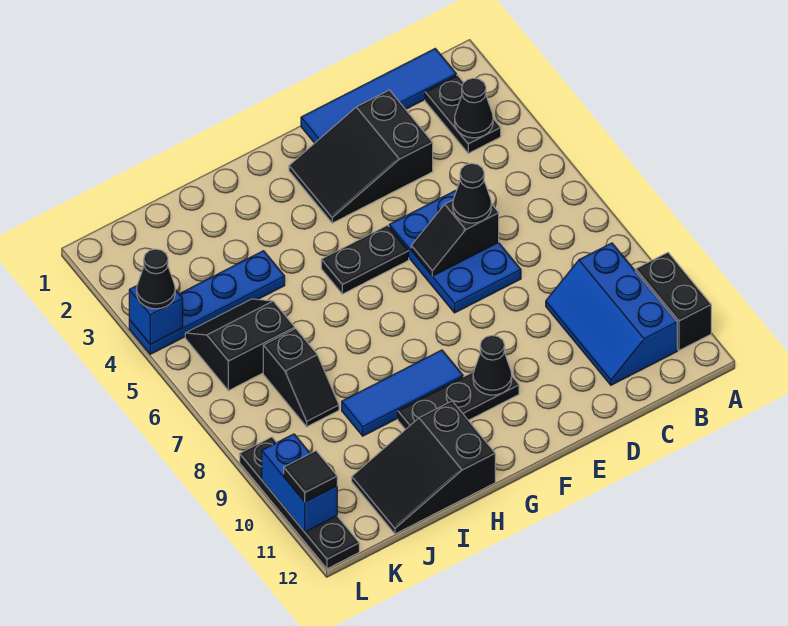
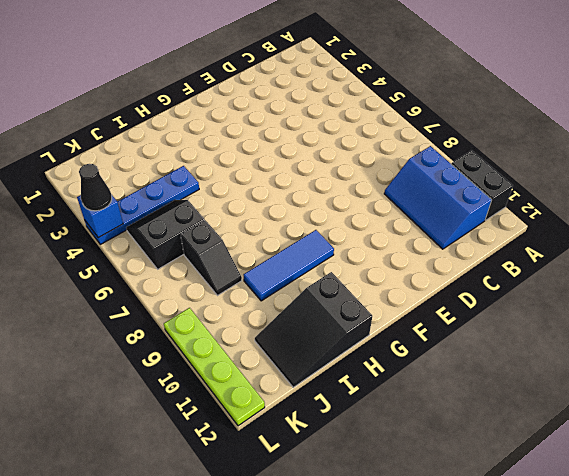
lime plate L9:L12 level 1 -> black plate L9:L12 level 1
none -> blue tile B1:E1 level 1
none -> black plate B2:B3 level 1
none -> black slope D2:F3 level 1 top D

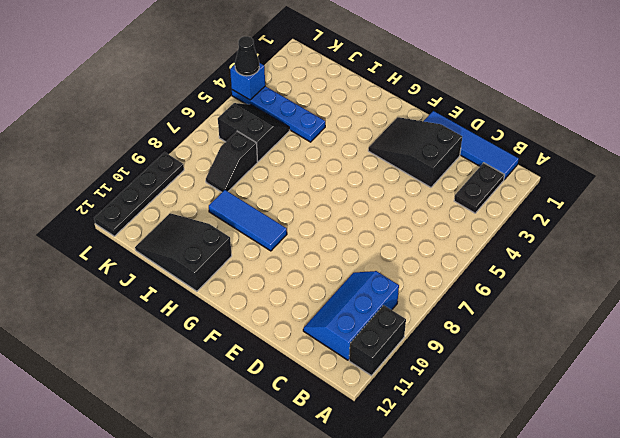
none -> blue plate D5:E7 level 1
none -> black plate F5:G5 level 1
none -> black plate F10:H10 level 1

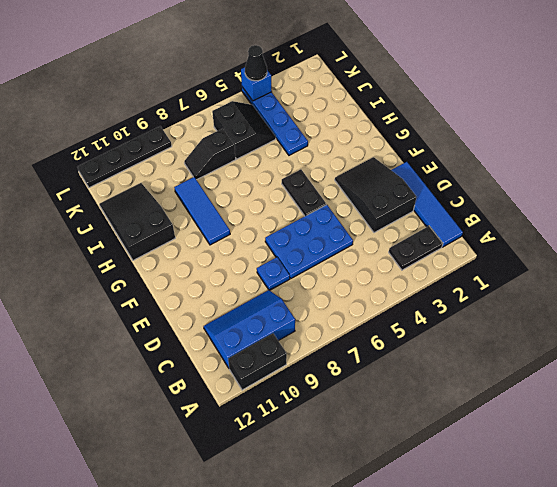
blue plate D8 level 1 -> none
none -> black plate F10:H10 level 1
none -> black cone B3 level 2
none -> black slope D6:E6 level 2 top D

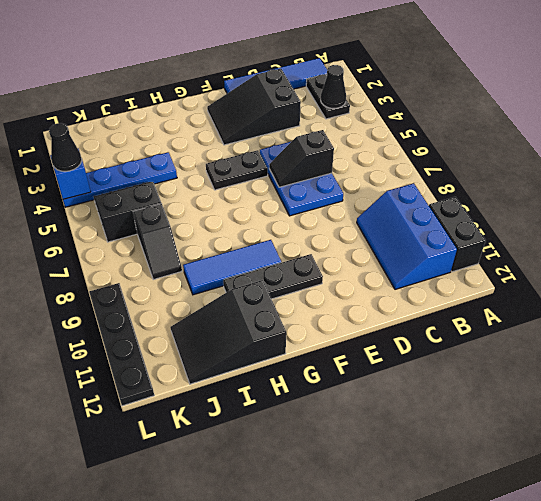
none -> black cone F10 level 2
none -> blue brick L10:L11 level 2
none -> black cone D6 level 3

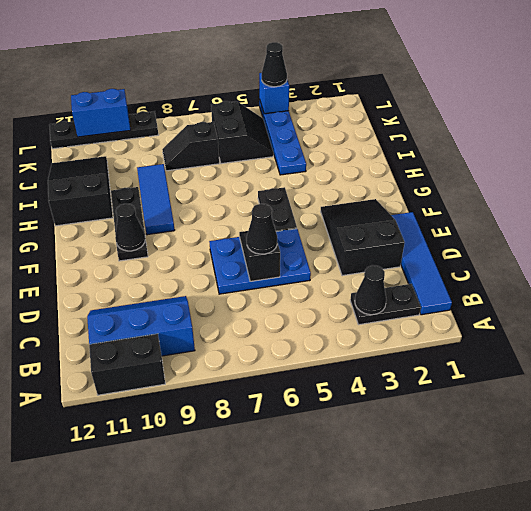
none -> black tile L11 level 3

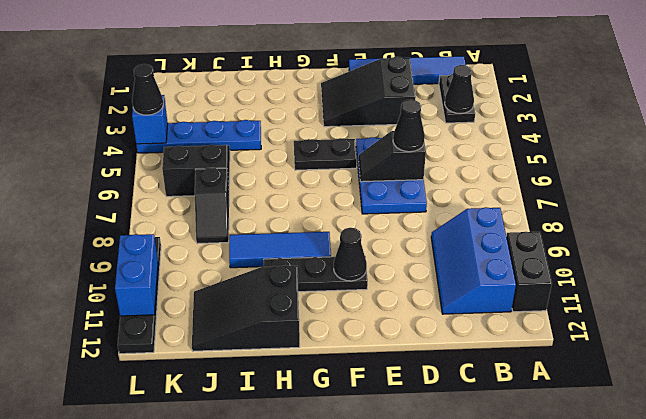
none -> black tile L11 level 3

